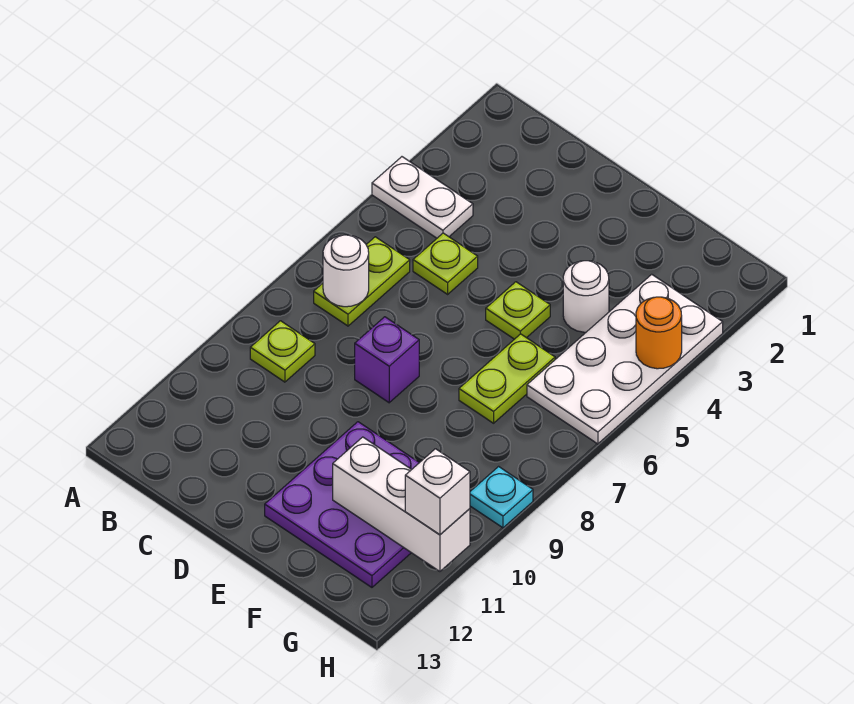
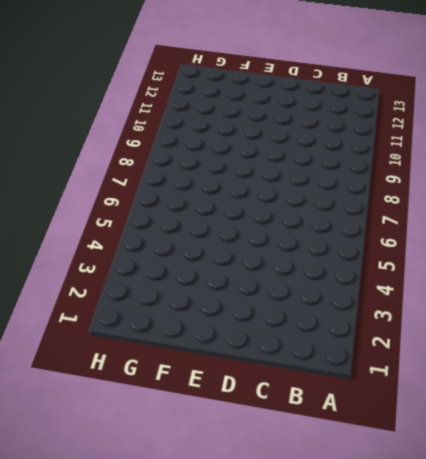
none -> white plate A4:B4 level 1
none -> lime plate B6:B7 level 1
none -> lime plate B9 level 1

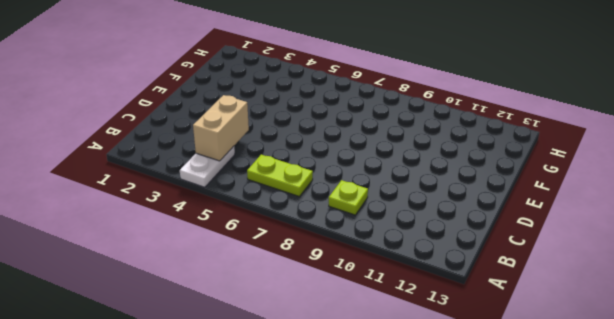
tan brick B4:C4 level 2 -> none
none -> lime plate C5 level 1
none -> purple brick D8 level 1
none -> lime plate E5 level 1

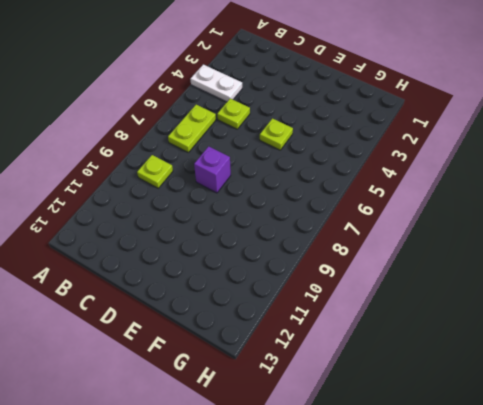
none -> purple plate E10:G12 level 1
none -> white round brick F4 level 1
none -> lime plate F6:F7 level 1

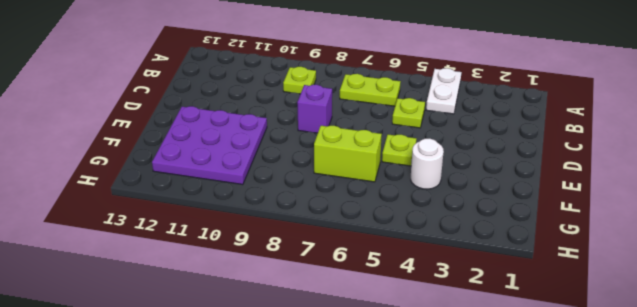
lime brick F6:F7 level 1 -> lime plate F6:F7 level 1
none -> white plate G3:H6 level 1
none -> cyan plate H9 level 1
none -> white round brick B7 level 2

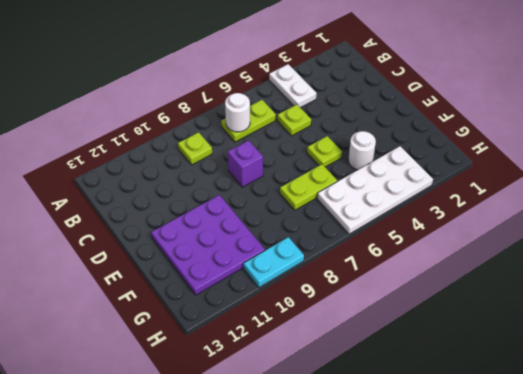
cyan plate H9:H10 level 1 -> cyan plate H9 level 1
none -> white brick F11:H11 level 2
none -> orange round brick H4 level 2
none -> white brick H11 level 3

